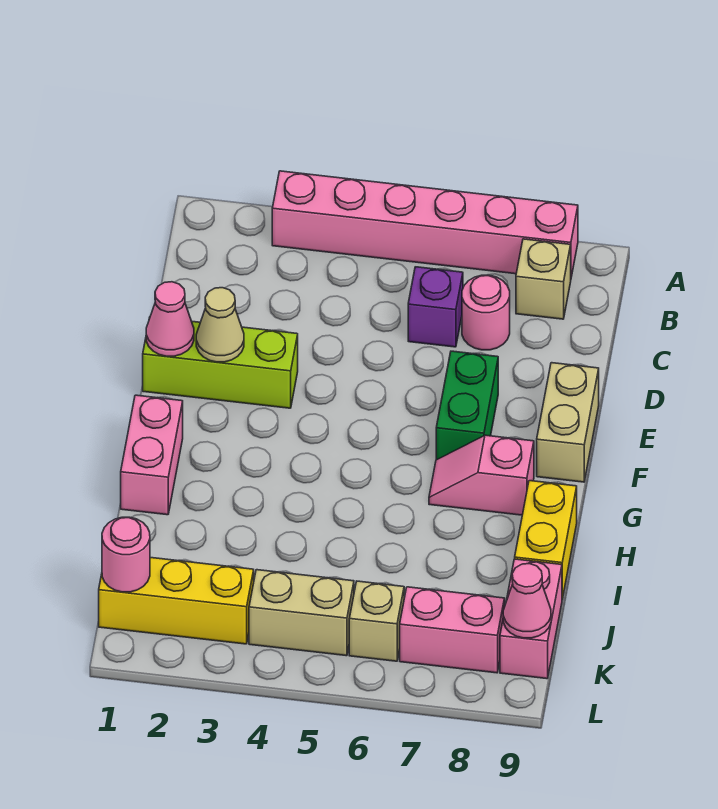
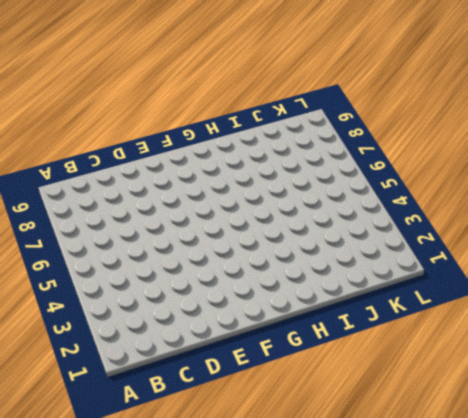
none -> pink brick A3:A8 level 1
none -> tan brick B8 level 1
none -> purple brick C6 level 1

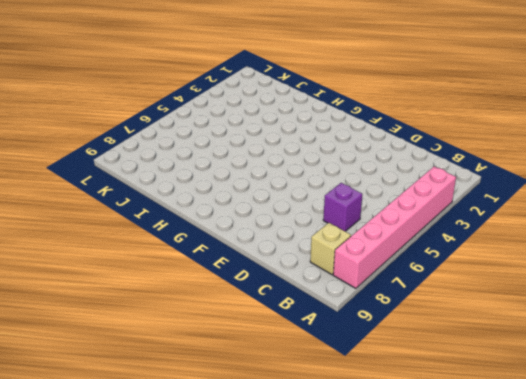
none -> pink round brick C7 level 1
none -> lime brick E1:E3 level 1
none -> green brick E7:F7 level 1

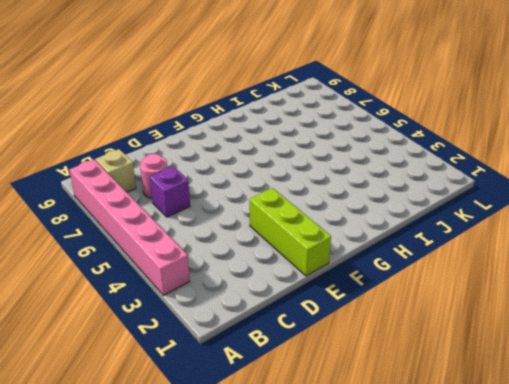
none -> green brick E7:F7 level 1
none -> tan brick E9:F9 level 1
none -> pink brick G1:H1 level 1

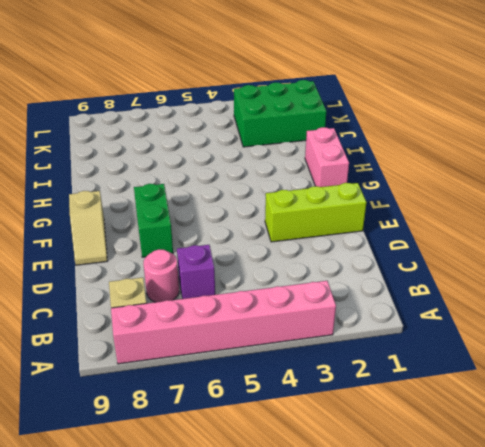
tan slope E9:F9 level 1 top F -> tan brick E9:F9 level 1
green brick J1:K3 level 1 -> yellow brick K1:K3 level 1
none -> pink slope G7:G8 level 1 top 8
none -> yellow brick H9:I9 level 1
none -> pink brick J9:K9 level 1

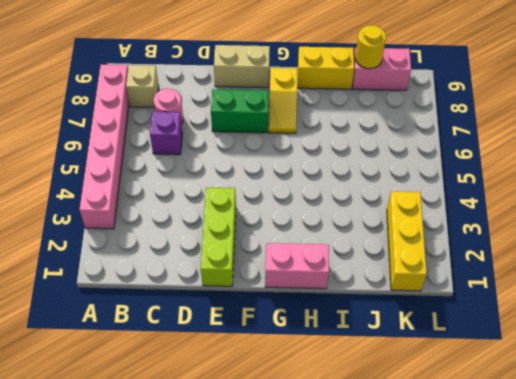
yellow slope G7:G8 level 1 top 8 -> pink slope G7:G8 level 1 top 8
yellow round brick J9 level 2 -> none
none -> tan brick K4:K5 level 1
none -> tan brick K6 level 1
none -> pink brick K7:K8 level 1

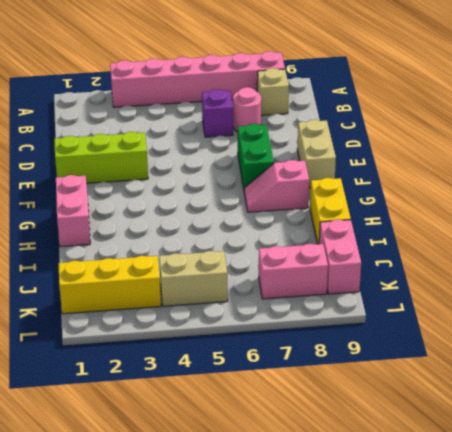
none -> tan brick K6 level 1
none -> pink cone E1 level 2
none -> tan cone E2 level 2

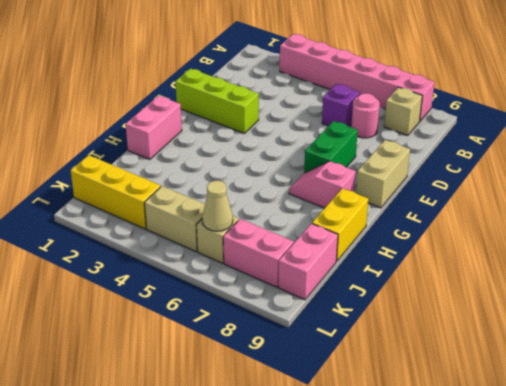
tan cone K6 level 2 -> tan cone E2 level 2
none -> pink cone E1 level 2
none -> pink round brick K1 level 2
none -> pink cone K9 level 2

